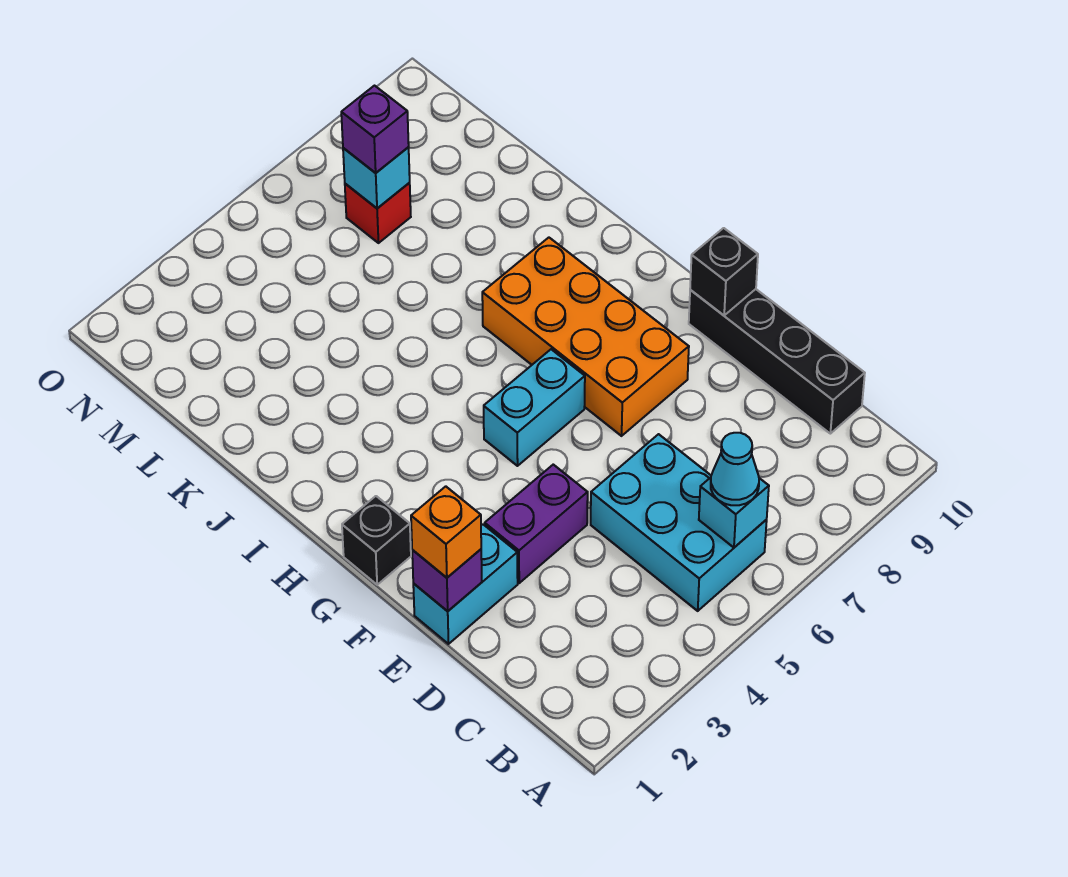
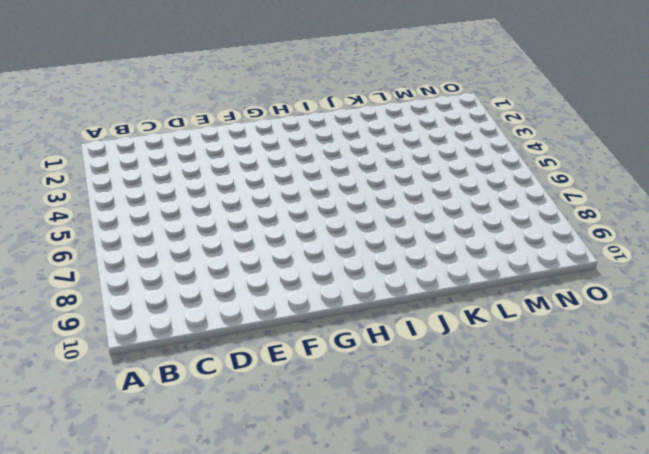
none -> cyan brick B5:D6 level 1
none -> black brick C10:F10 level 1
none -> cyan brick E1:E2 level 1

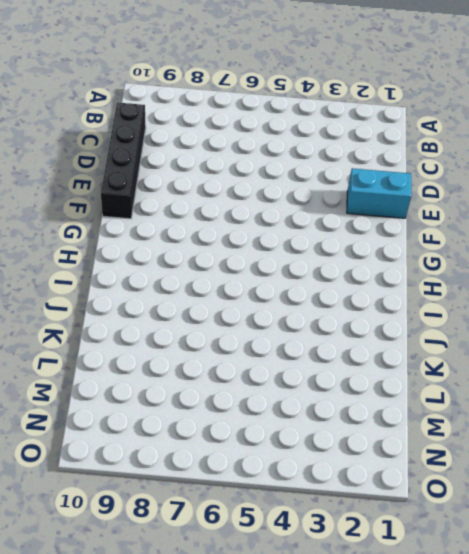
none -> cyan brick B5:D6 level 1
none -> purple brick E3:E4 level 1
none -> orange brick F7:I8 level 1

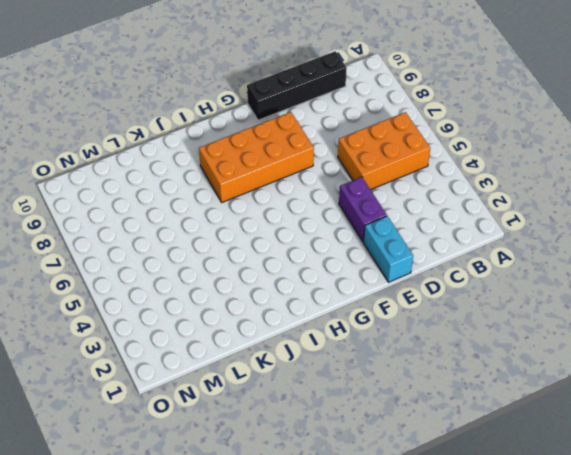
orange brick B5:D6 level 1 -> cyan brick B5:D6 level 1
none -> black brick G1 level 1
none -> cyan brick G5:G6 level 1
none -> red brick M7 level 1

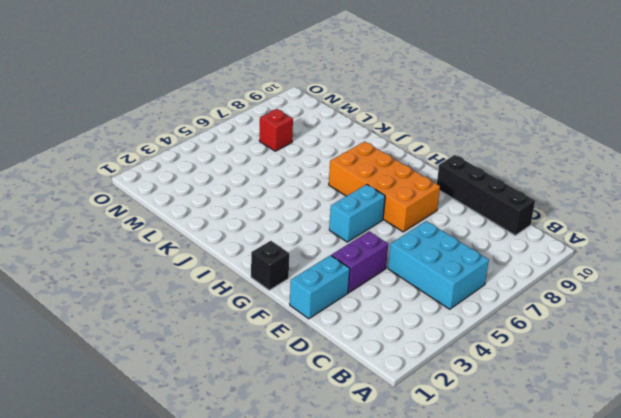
none -> cyan brick B6 level 2
none -> purple brick E1 level 2
none -> black brick F10 level 2

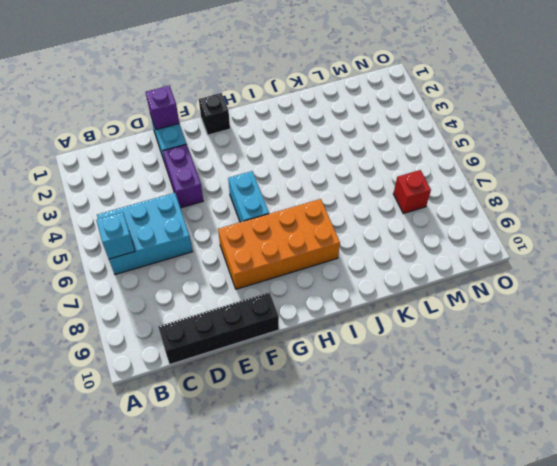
none -> black brick F10 level 2
none -> cyan brick M7 level 2
none -> cyan cone B6 level 3

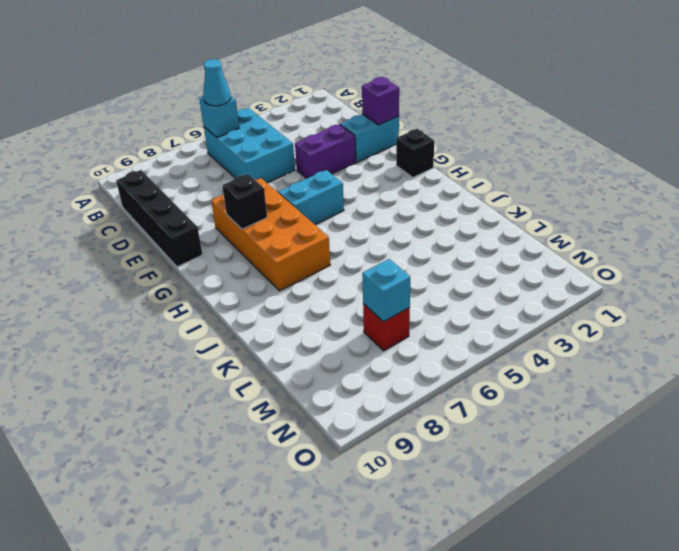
black brick G8 level 2 -> black brick F10 level 2
none -> orange brick E1 level 3
none -> purple brick M7 level 3

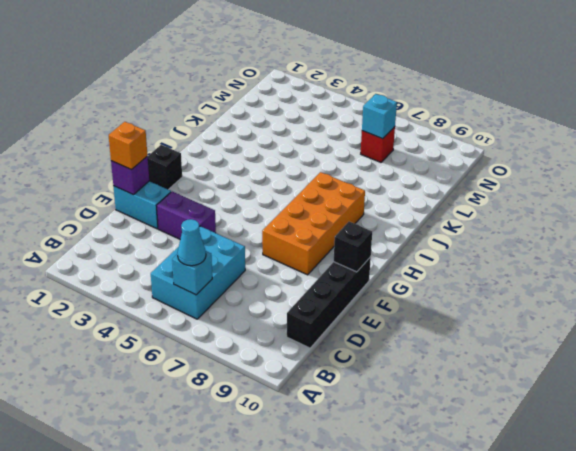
none -> cyan brick G5:G6 level 1
none -> purple brick M7 level 3

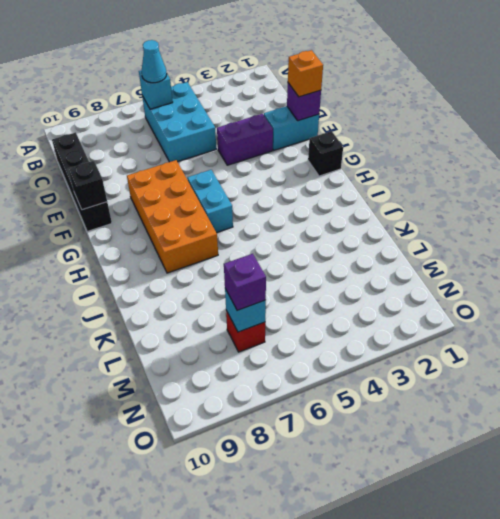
cyan brick G6:H6 level 1 -> cyan brick G5:G6 level 1

